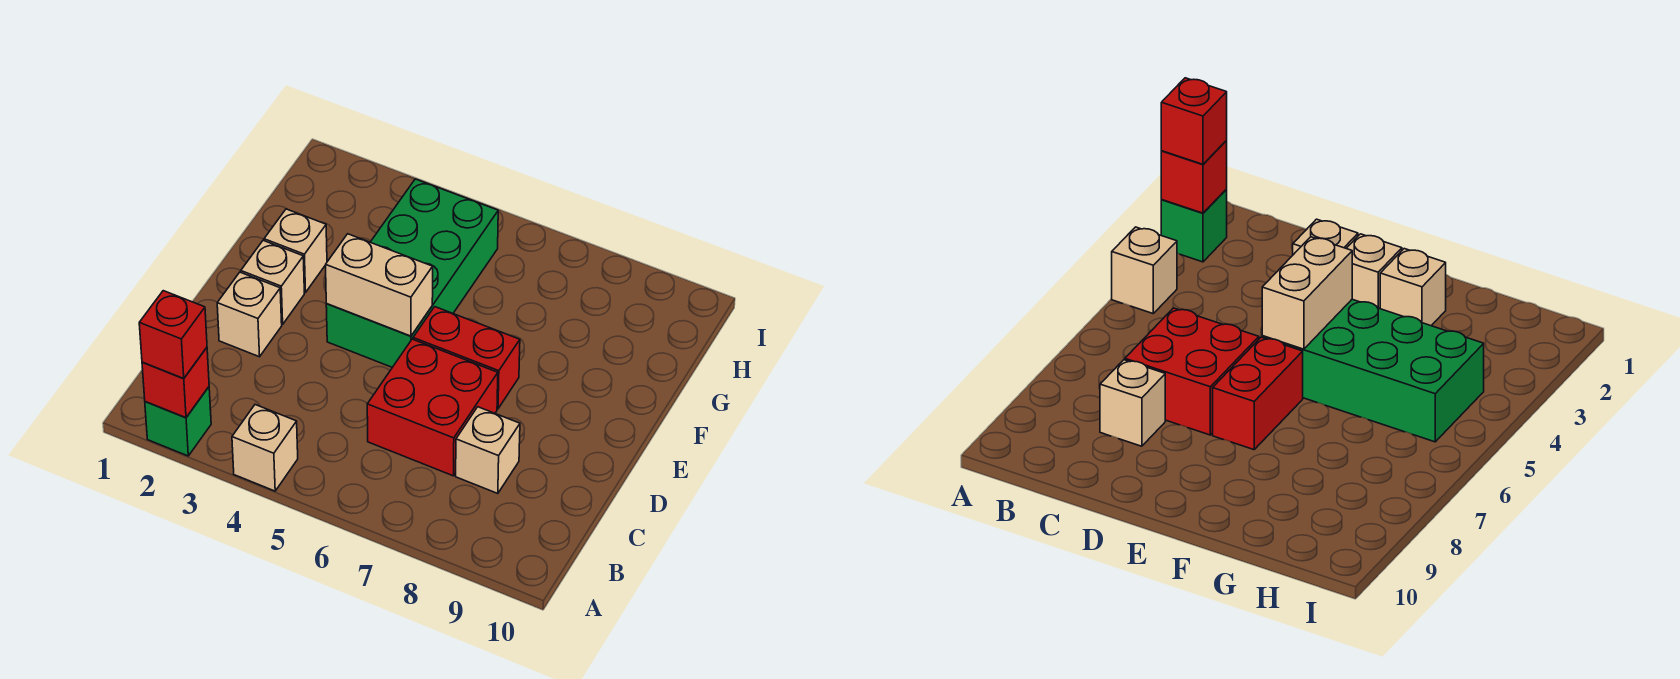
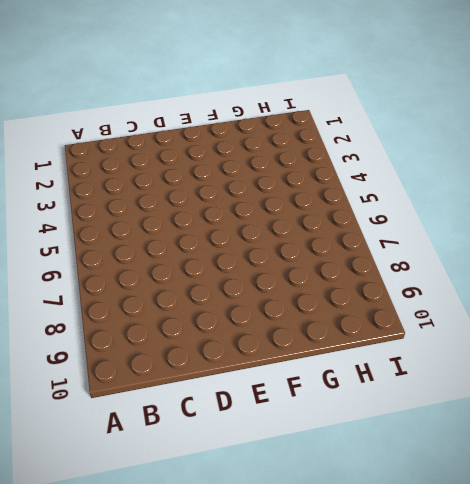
none -> green brick A2 level 1
none -> tan brick A4 level 1
none -> red brick C6:D7 level 1

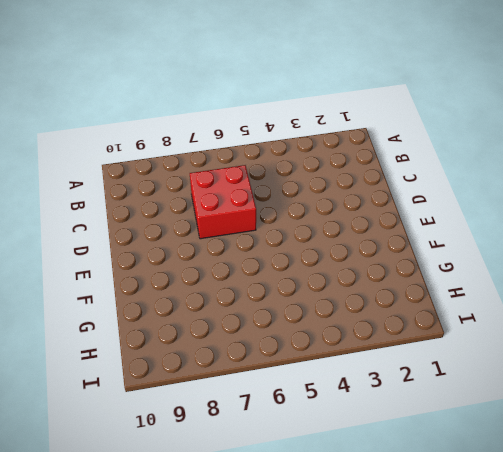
none -> green brick A2 level 1
none -> tan brick A4 level 1
none -> tan brick C8 level 1

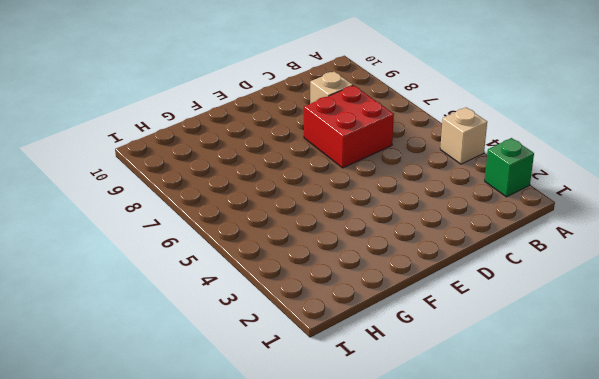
none -> tan brick D2 level 1
none -> tan brick E2 level 1
none -> green brick E4:H5 level 1

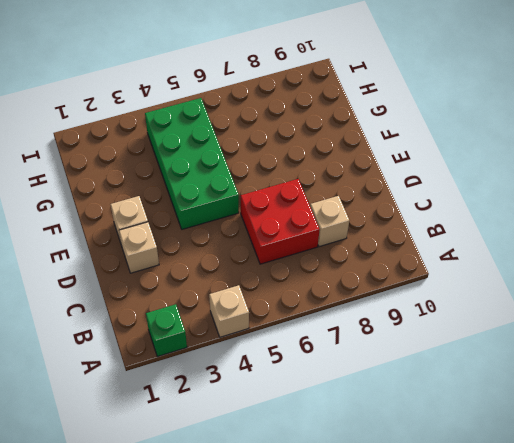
none -> red brick E6:E7 level 1
none -> tan brick F2 level 1
none -> red brick A2 level 2

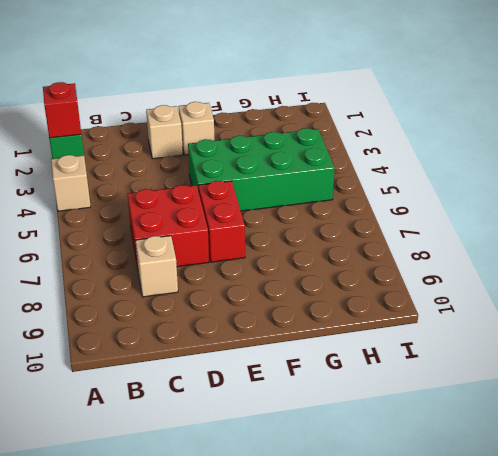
none -> tan brick F2 level 1
none -> tan brick E4:E5 level 2
none -> red brick A2 level 3

